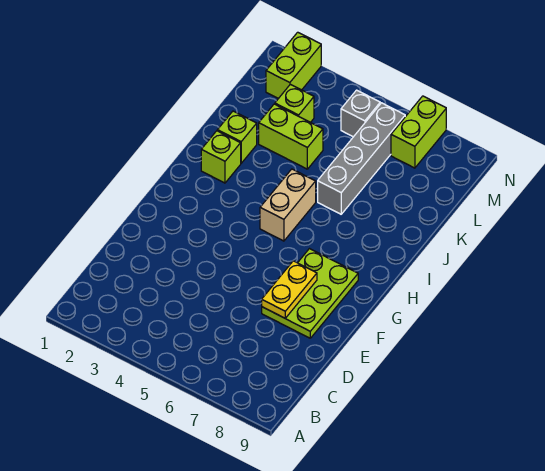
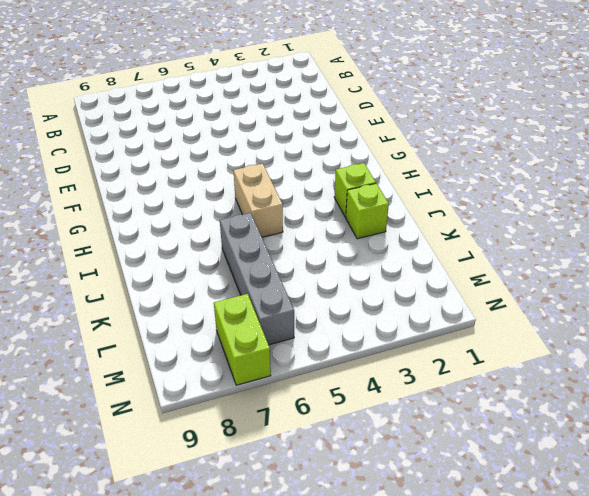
none -> lime plate E7:G8 level 1
none -> lime brick K3:K4 level 1

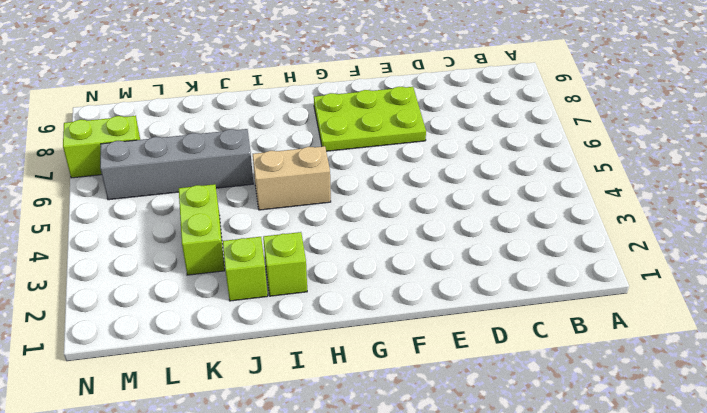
none -> lime brick L3 level 1
none -> lime brick M2:N2 level 1

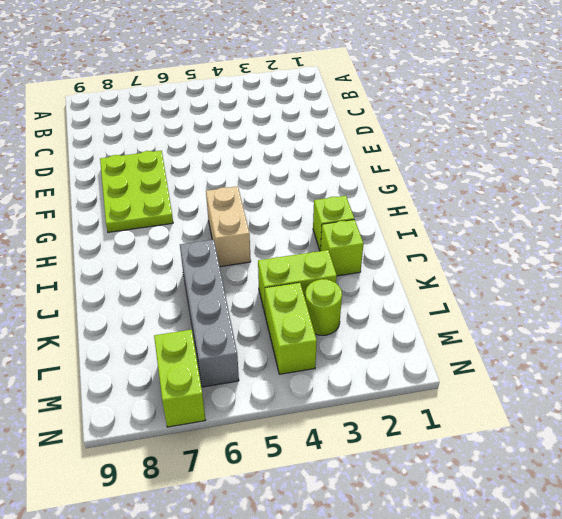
lime round brick L3 level 1 -> lime brick L3 level 1
lime brick L4:M4 level 1 -> lime brick M2:N2 level 1
none -> grey brick M5 level 1
none -> yellow plate E7:F7 level 2

